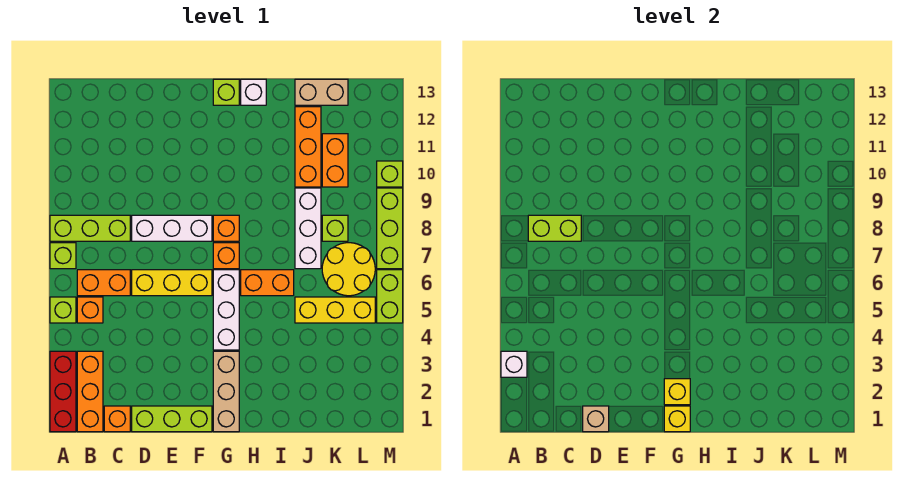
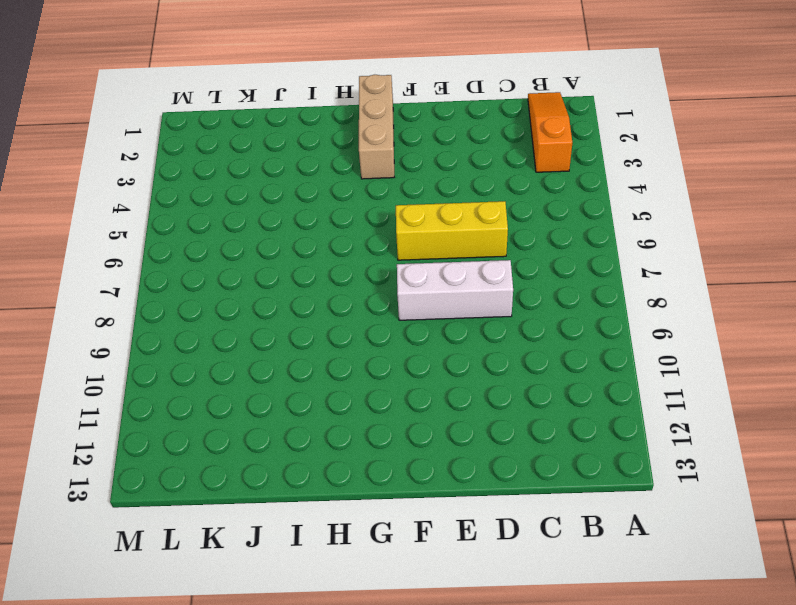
orange slope B1:B3 level 1 top 3 -> orange brick B1:B3 level 1
none -> red brick A1:A3 level 1
none -> lime brick A5 level 1
none -> lime brick A7 level 1
none -> lime brick A8:C8 level 1

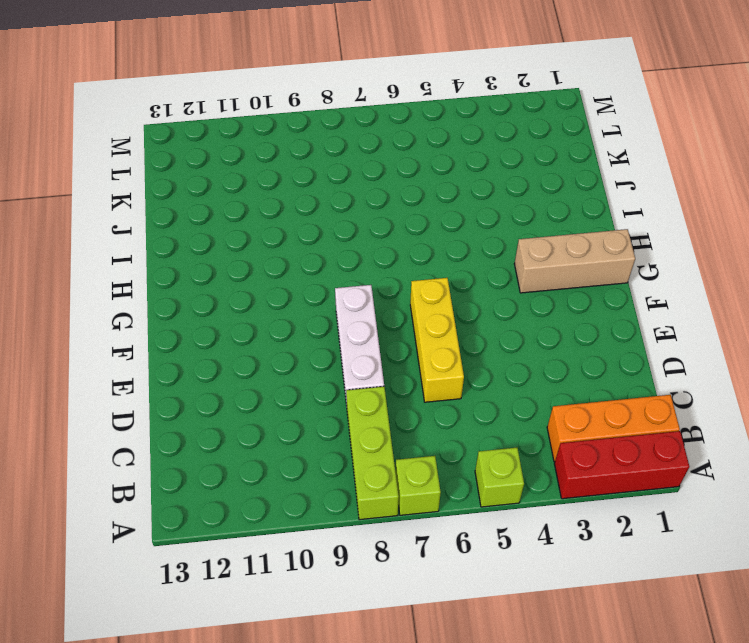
none -> orange brick B5 level 1
none -> orange brick B6:C6 level 1
none -> orange brick C1 level 1
none -> lime brick D1:F1 level 1

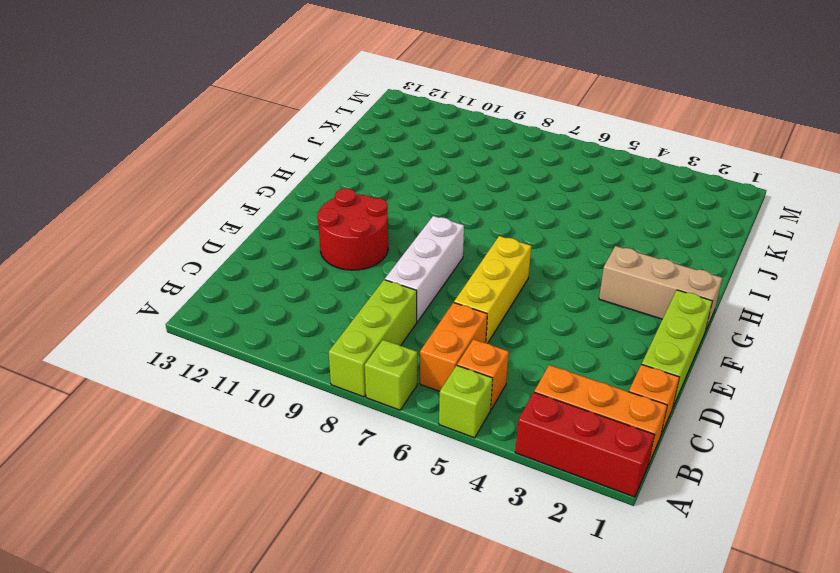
red round brick E10:F11 level 1 -> none
none -> white brick G4:G6 level 1
none -> orange brick G7 level 1
none -> orange brick G8 level 1
none -> lime brick G13 level 1

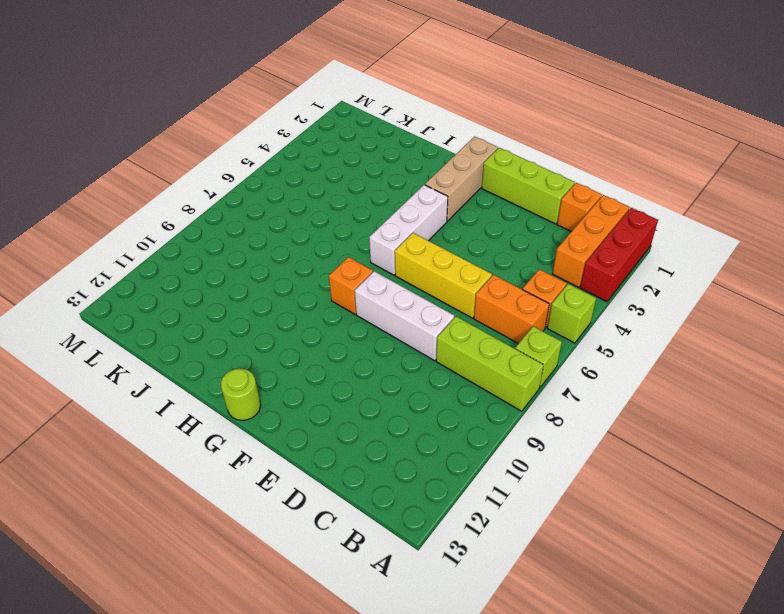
lime round brick G13 level 1 -> lime brick G13 level 1
none -> orange brick G7 level 1
none -> orange brick H6:I6 level 1
none -> white brick H13 level 1
none -> yellow brick J5:L5 level 1

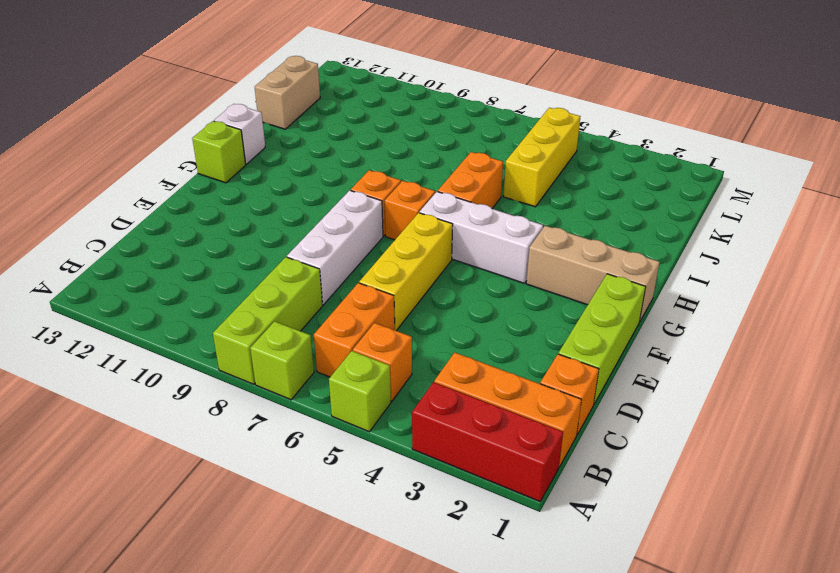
none -> white brick J7:J9 level 1
none -> orange brick J10:J12 level 1
none -> yellow round brick K6:L7 level 1
none -> lime brick K8 level 1

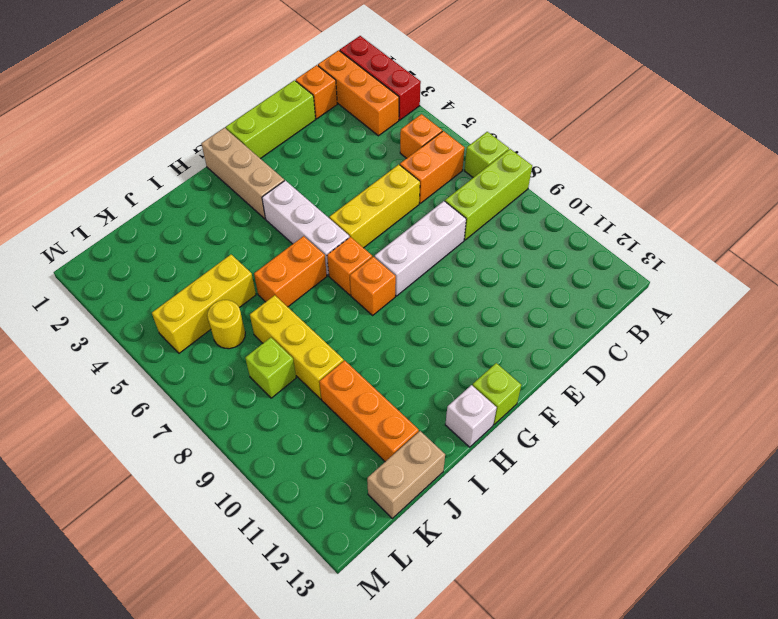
yellow brick J7:J9 level 1 -> white brick J7:J9 level 1
yellow round brick K6 level 1 -> yellow round brick K6:L7 level 1
none -> lime brick A5 level 1
none -> orange brick K10:K11 level 1
none -> lime brick M5:M6 level 1
none -> lime brick M7:M9 level 1

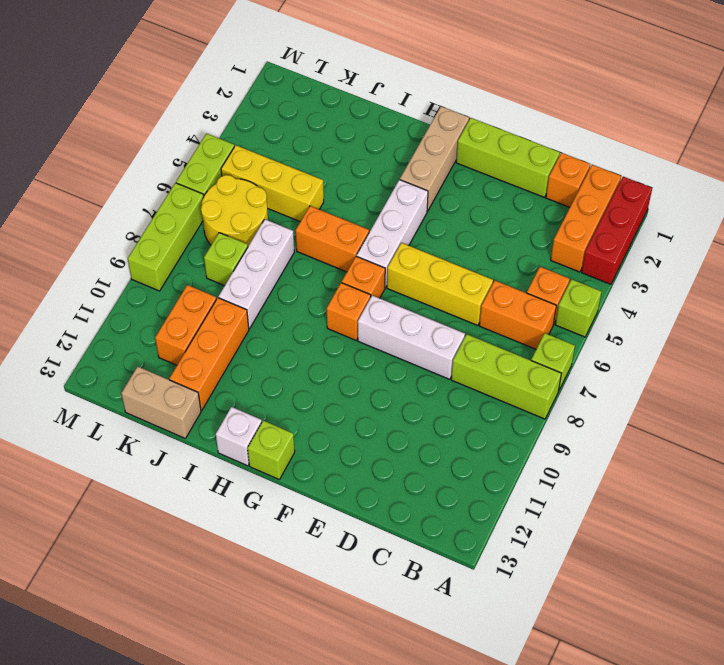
none -> lime brick M10 level 1
none -> white brick A3 level 2
none -> lime brick B8:C8 level 2
none -> tan brick D1 level 2

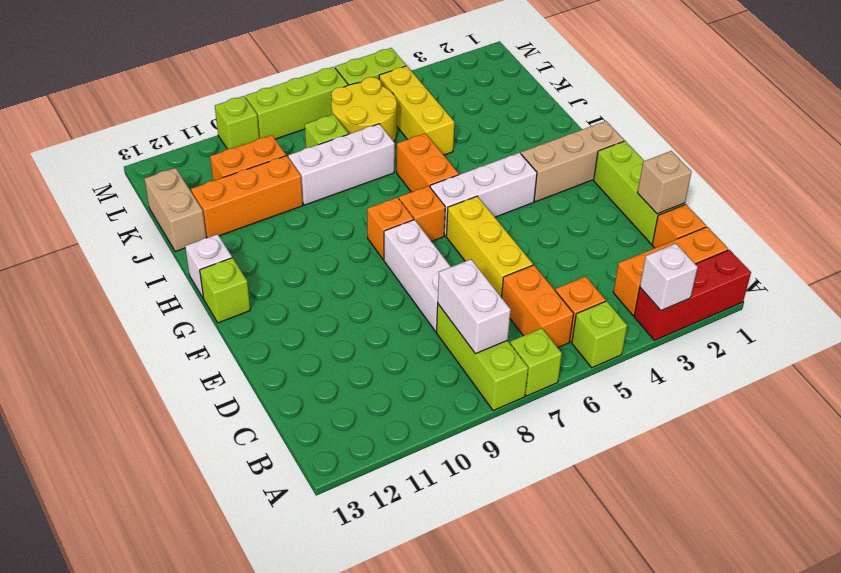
white brick B8:C8 level 2 -> lime brick B8:C8 level 2
none -> yellow brick G1 level 2
none -> yellow brick G2 level 2

